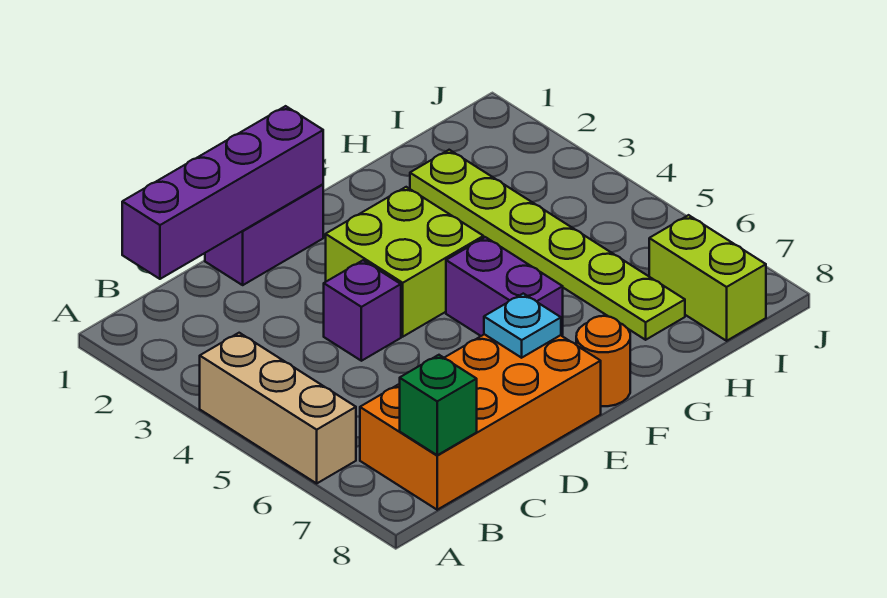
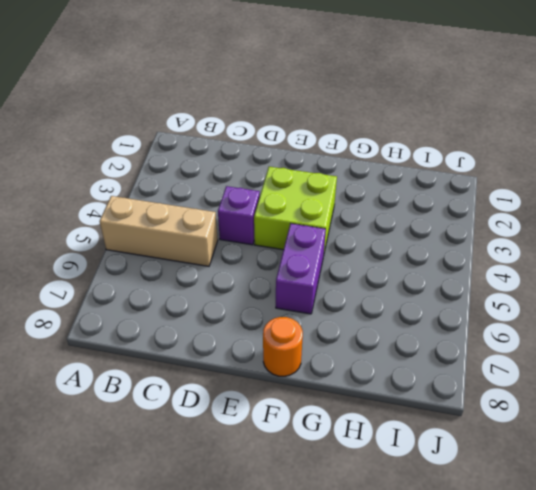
tan brick A5:C5 level 1 -> tan brick A4:A6 level 1
none -> orange brick B7:E8 level 1
none -> purple brick D1:E1 level 1
none -> lime plate H2:H7 level 1

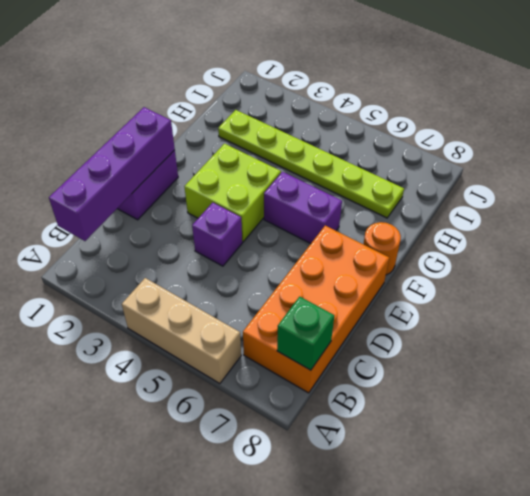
none -> lime brick I7:I8 level 1
none -> cyan plate E7 level 2

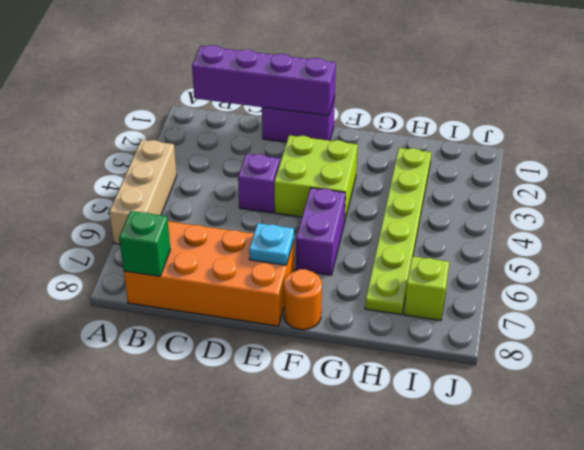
lime brick I7 level 1 -> lime brick I7:I8 level 1

